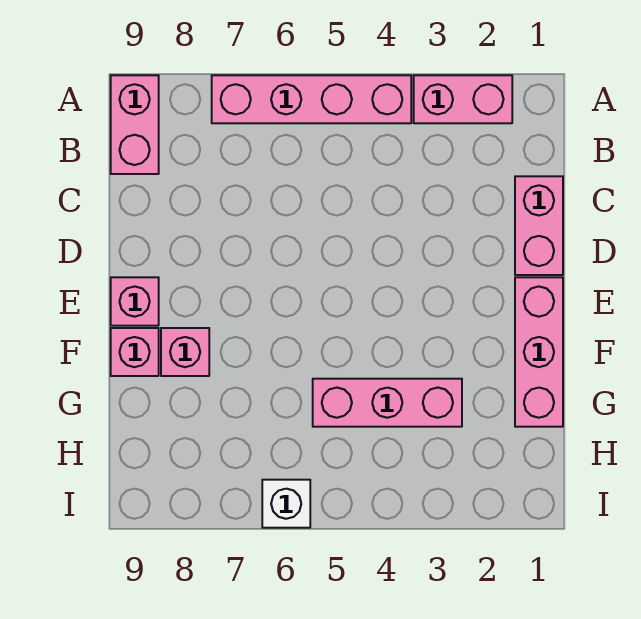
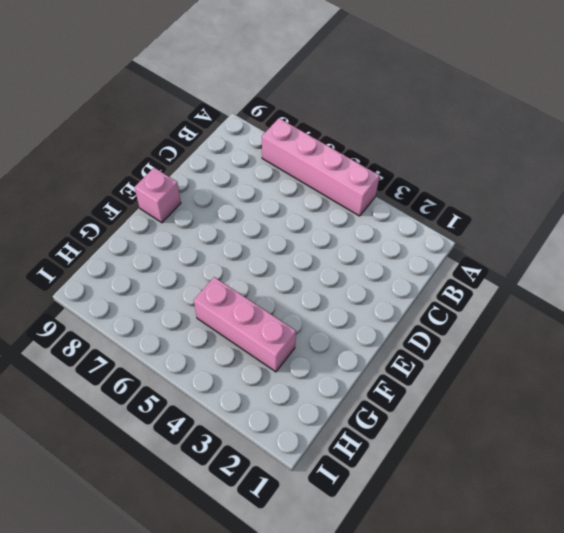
none -> pink brick A2:A3 level 1
none -> pink brick A9:B9 level 1

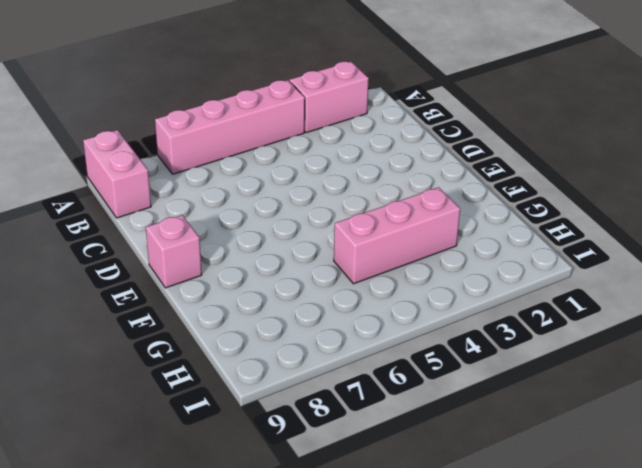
none -> pink brick C1:D1 level 1
none -> pink brick E1:G1 level 1

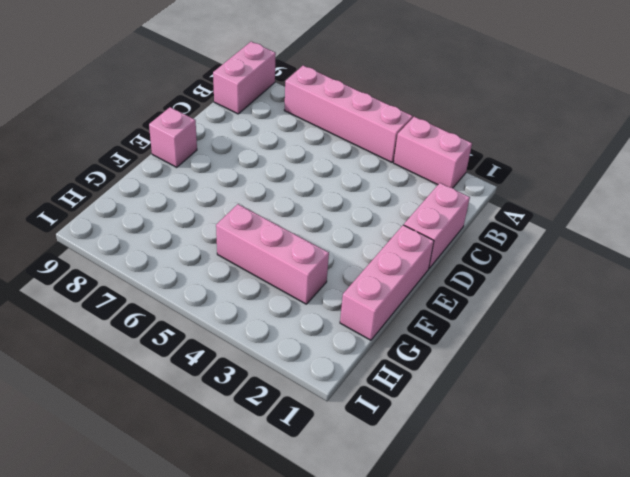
none -> pink brick F8 level 1
none -> pink brick F9 level 1

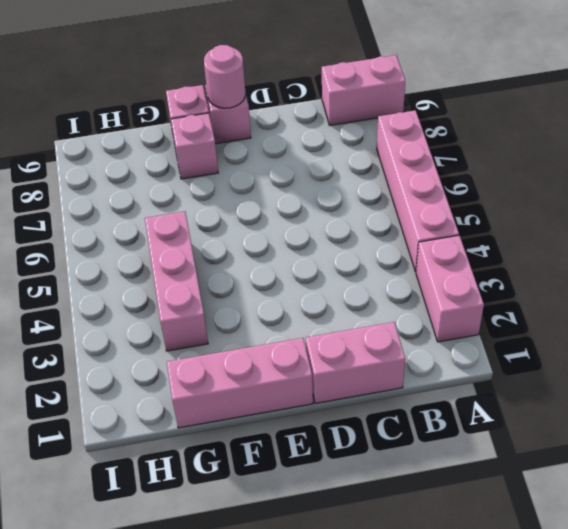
pink round brick E9 level 2 -> none
none -> white brick I6 level 1

